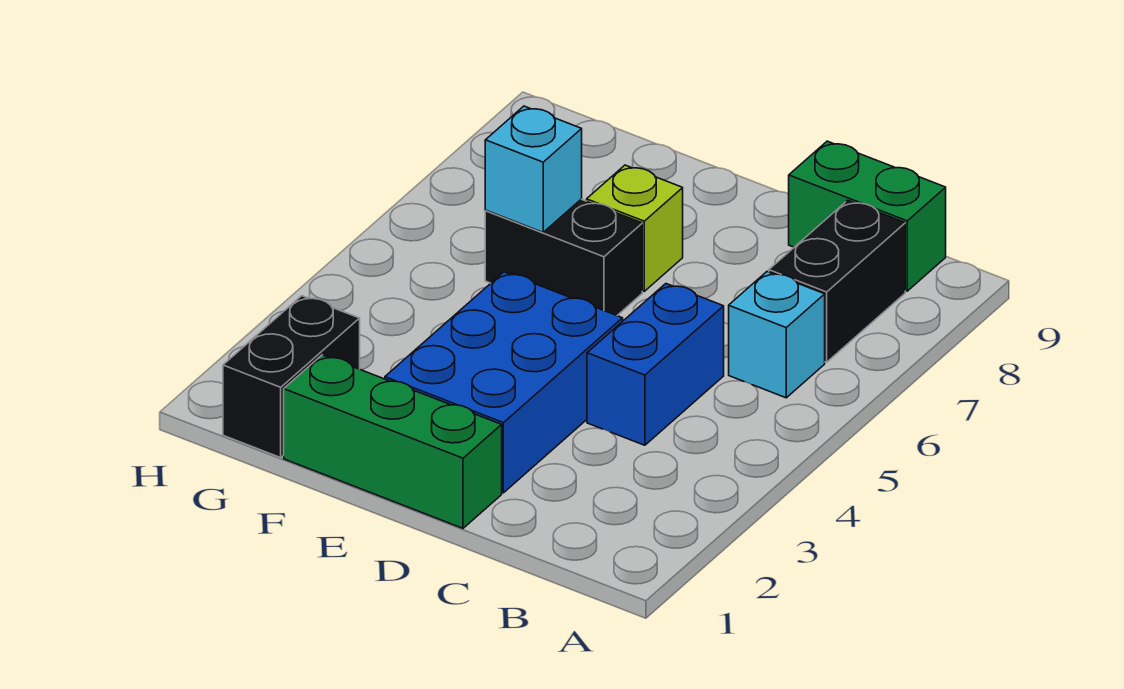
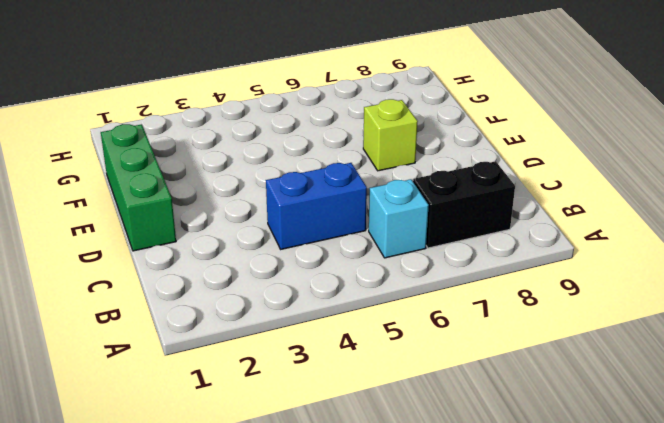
none -> green brick B9:C9 level 1
none -> blue brick D2:E4 level 1

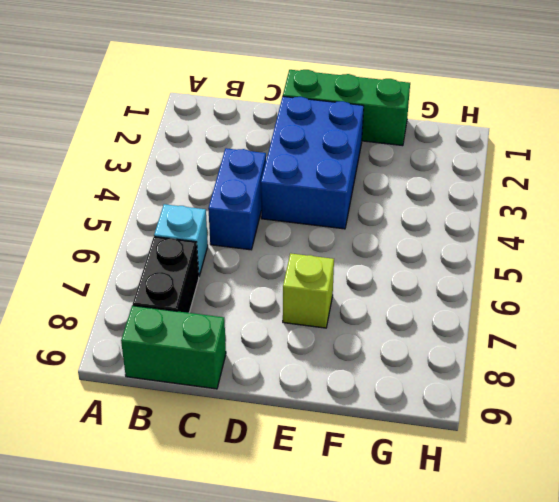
none -> black brick E6:F6 level 1
none -> black brick G1:G2 level 1

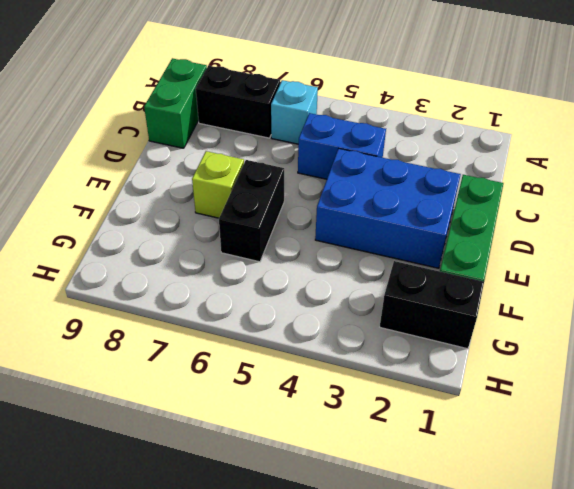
none -> cyan brick F6 level 2

